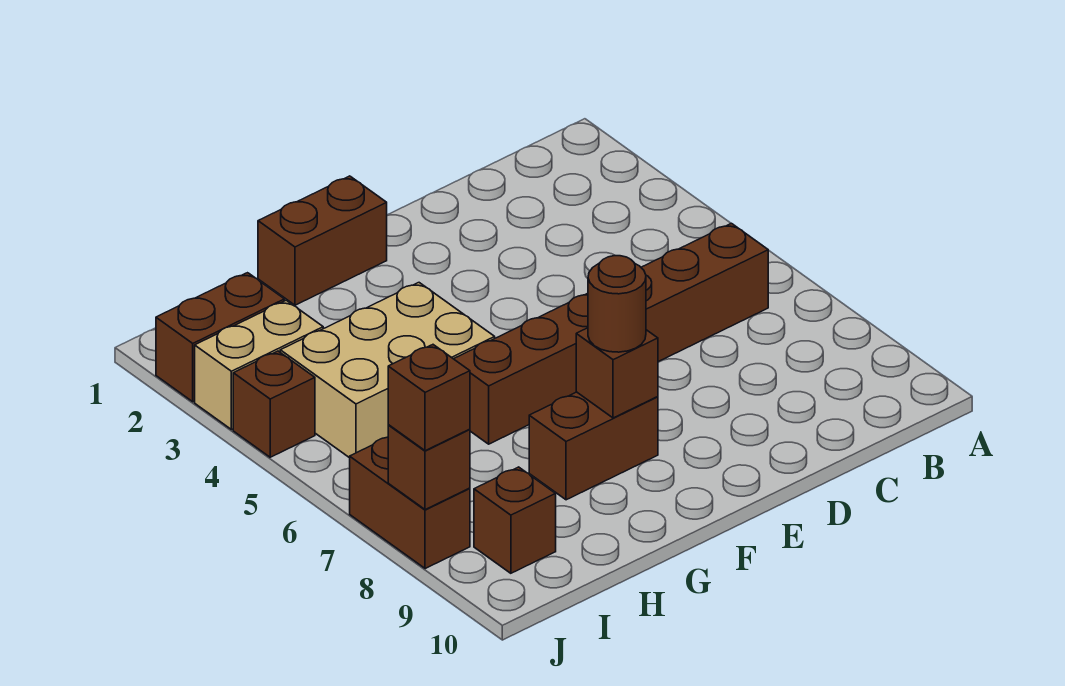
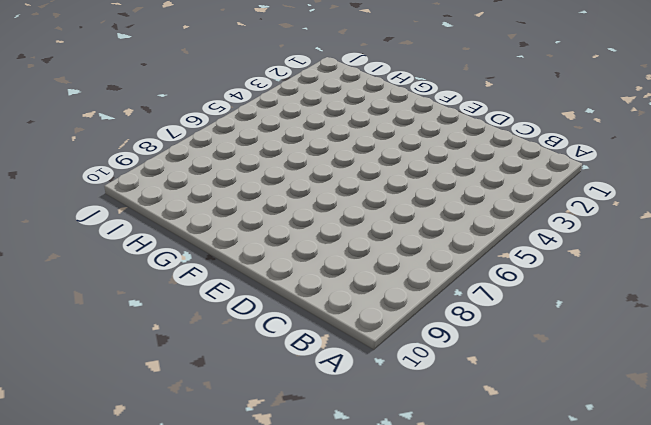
none -> brown brick B6:G6 level 1
none -> brown brick F1:G1 level 1
none -> brown brick F8:G8 level 1

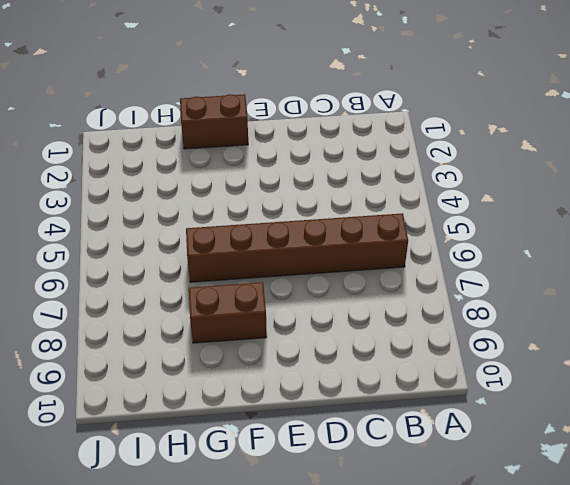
none -> tan brick G4:I5 level 1
none -> brown brick I2:J2 level 1
none -> tan brick I3:J3 level 1

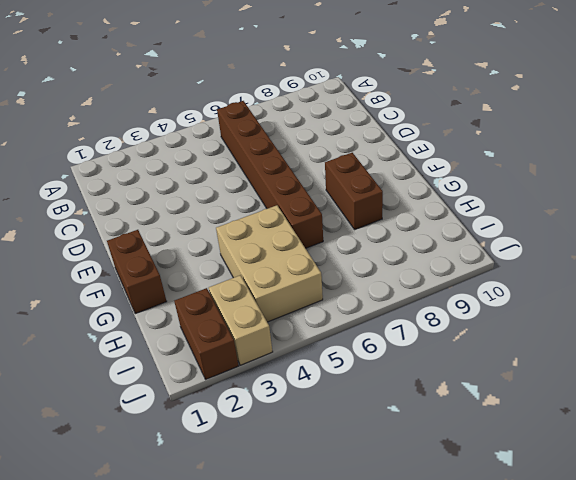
none -> brown brick I9 level 1
none -> brown brick J4 level 1
none -> brown brick J7:J8 level 1

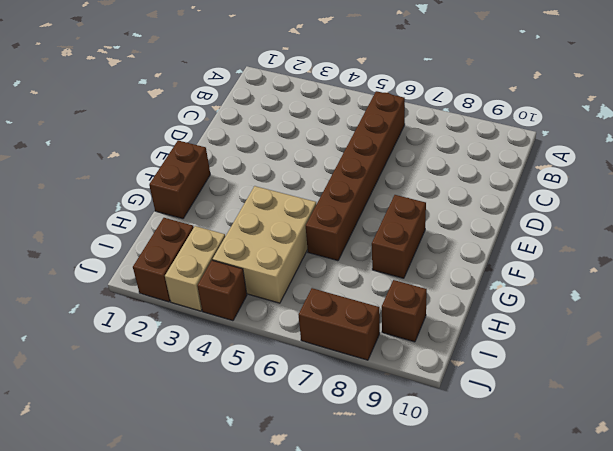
none -> brown brick F8 level 2
none -> brown brick J8 level 2
none -> brown round brick F8 level 3

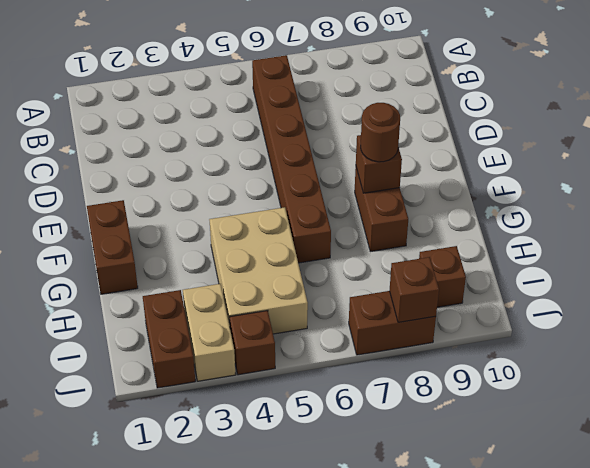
none -> brown brick J8 level 3

